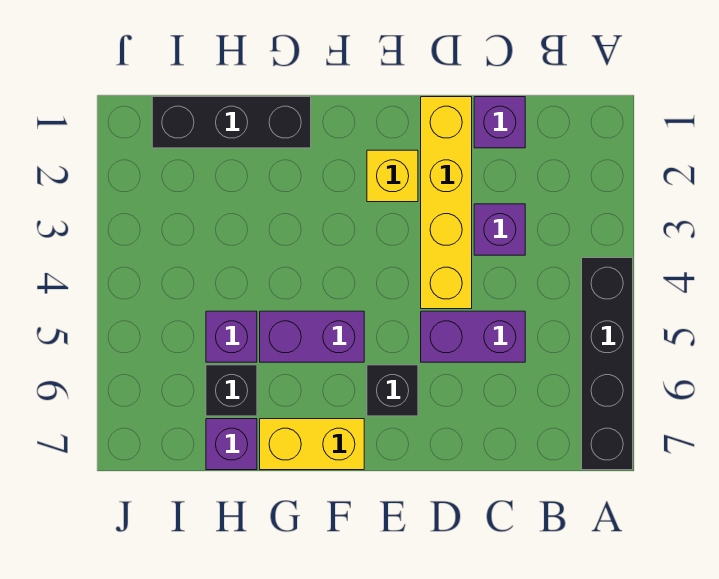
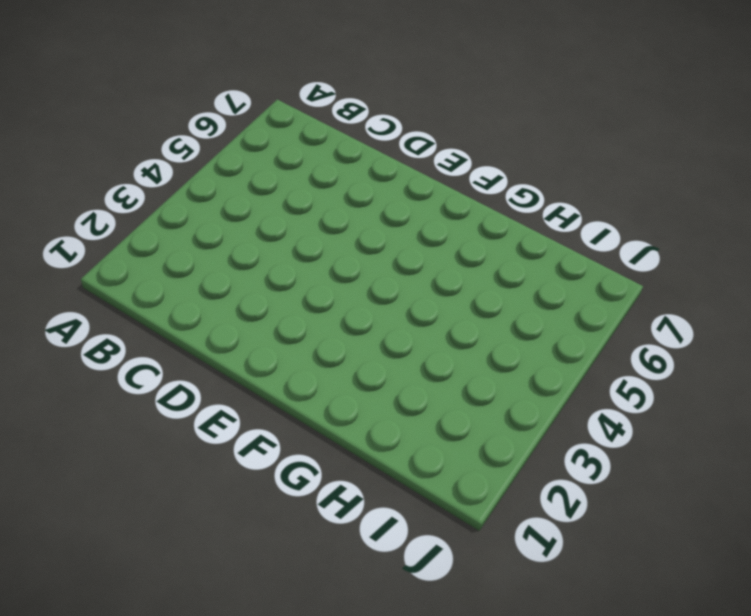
none -> black brick A4:A7 level 1
none -> purple brick C1 level 1
none -> purple brick C3 level 1

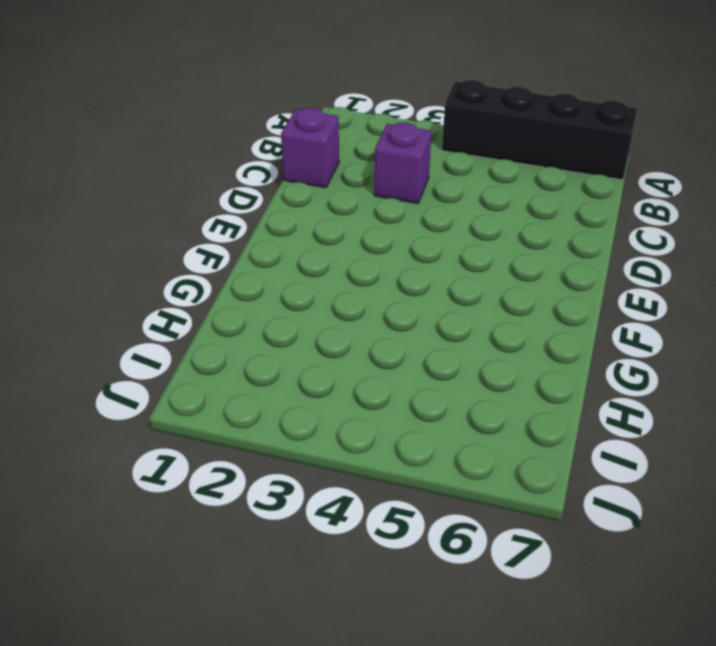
none -> purple brick C5:D5 level 1
none -> yellow brick D1:D4 level 1
none -> yellow brick E2 level 1

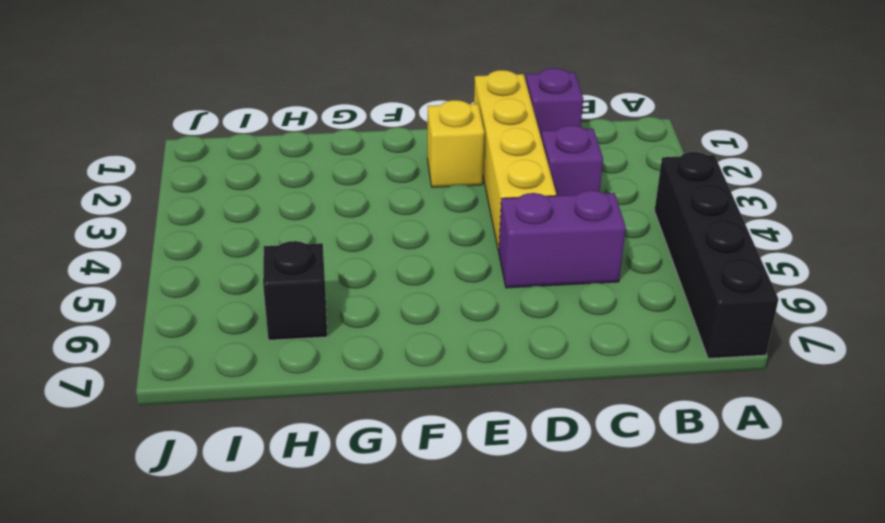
none -> black brick E6 level 1
none -> purple brick F5:G5 level 1
none -> yellow brick F7:G7 level 1

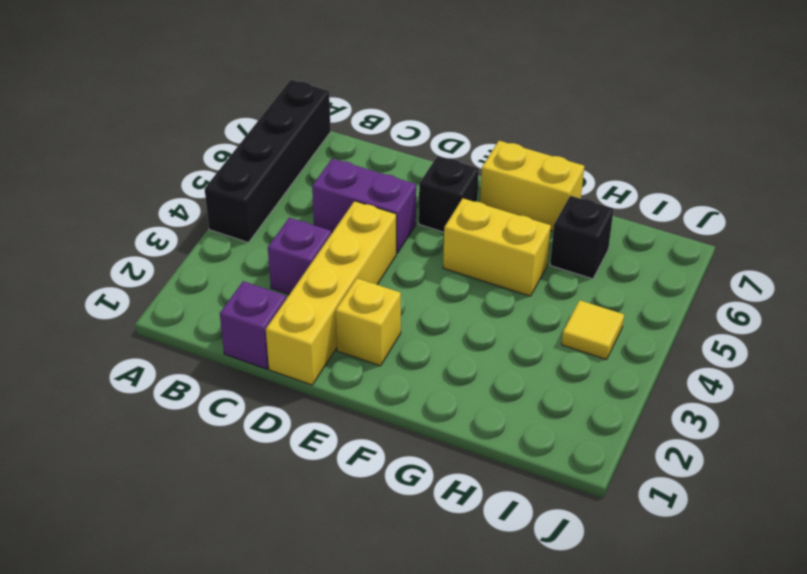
yellow brick F5:G5 level 1 -> purple brick F5:G5 level 1
yellow tile I4 level 1 -> none
none -> black brick G1:I1 level 1
none -> purple brick H5 level 1
none -> purple brick H7 level 1

